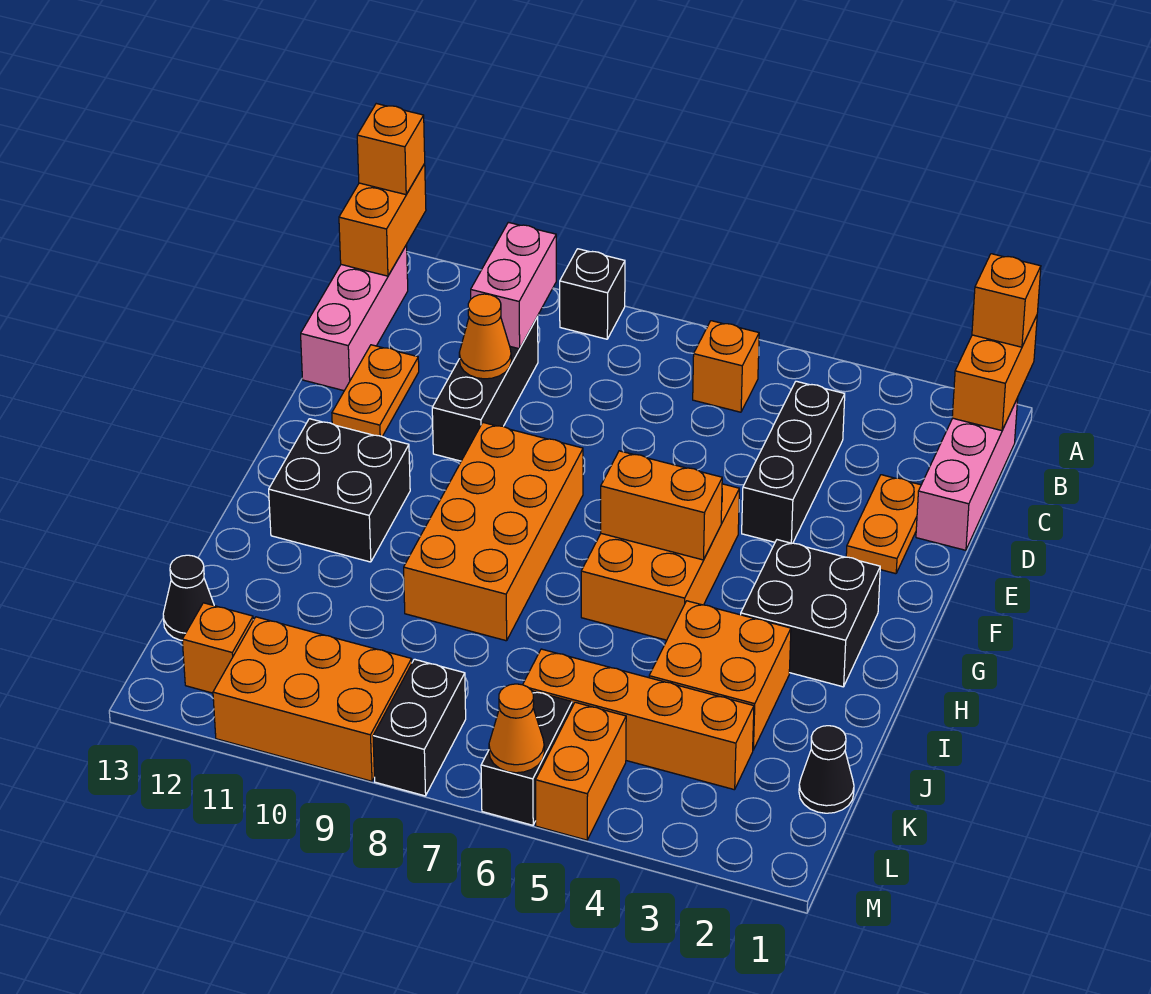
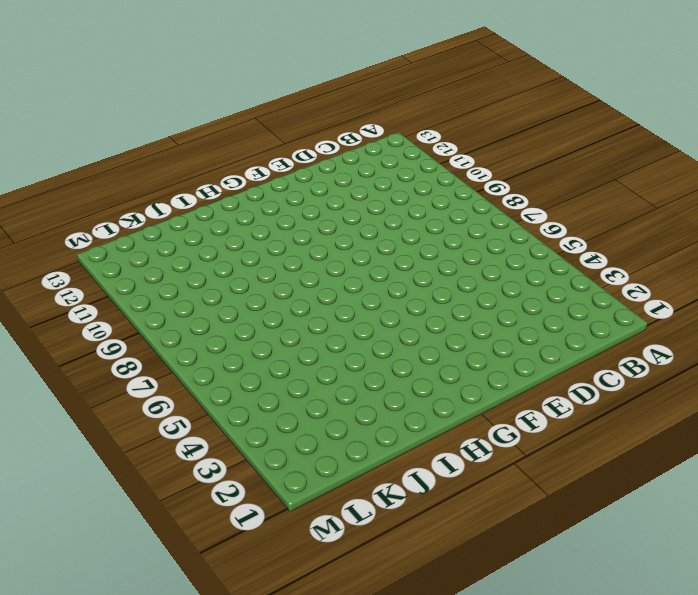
none -> black brick A9 level 1
none -> pink brick B1:D1 level 1
none -> orange brick B6 level 1

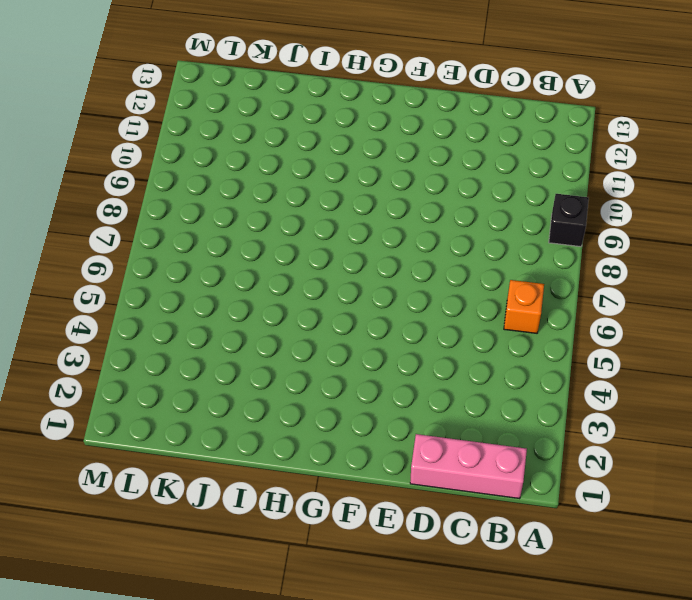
none -> pink brick B13:D13 level 1
none -> black brick C4:E4 level 1
none -> black brick C10:E10 level 1

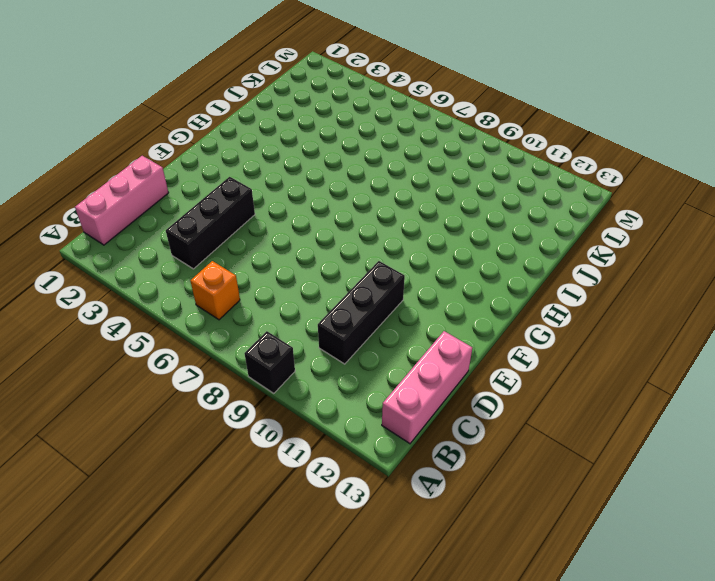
none -> orange plate D2:E2 level 1
none -> orange plate D12:E12 level 1
none -> orange brick F5:H6 level 1

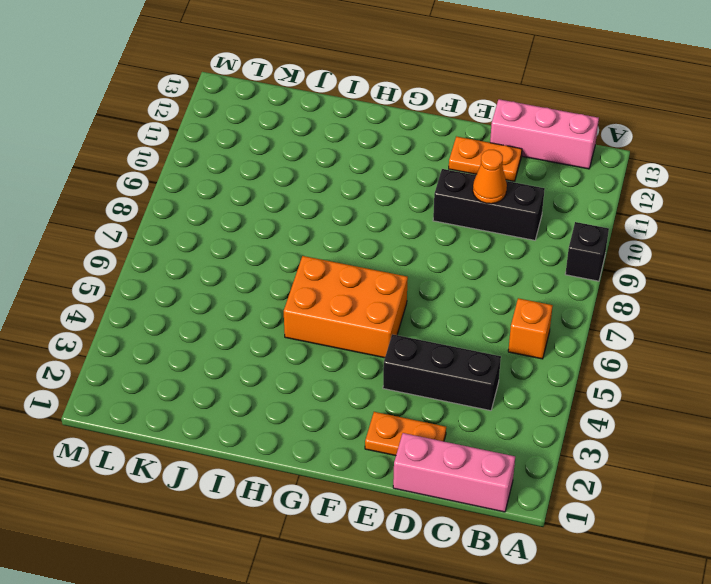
none -> orange brick F8:I9 level 1
none -> black brick G2:H3 level 1
none -> black brick G11:H12 level 1

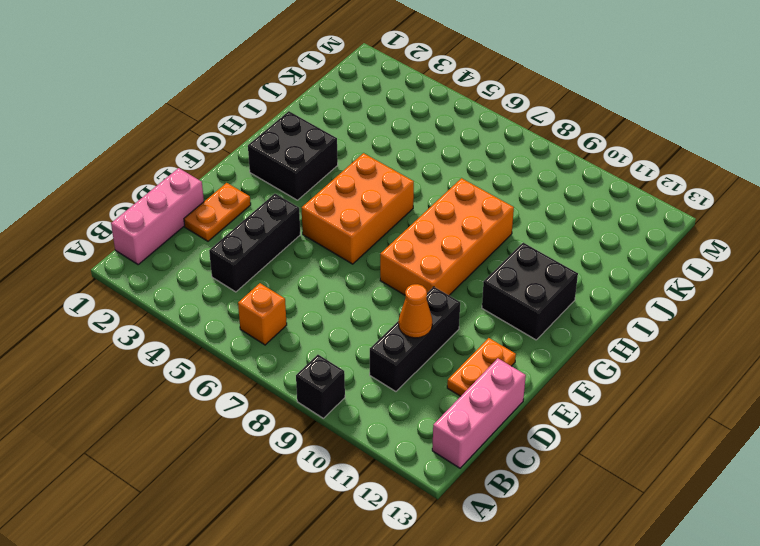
none -> orange brick I3:J4 level 1
none -> black cone K1 level 1
none -> orange brick K3:K6 level 1

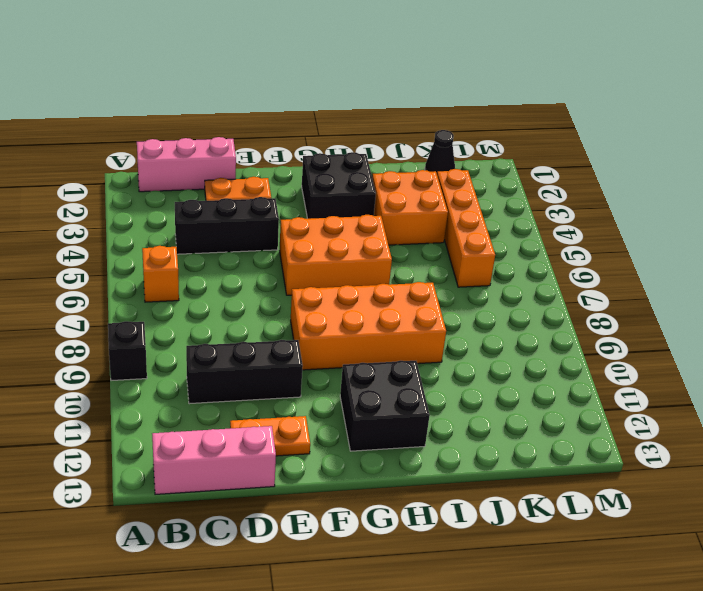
none -> black cone K13 level 1
none -> orange brick L5:M5 level 1
none -> black brick L6:M6 level 1

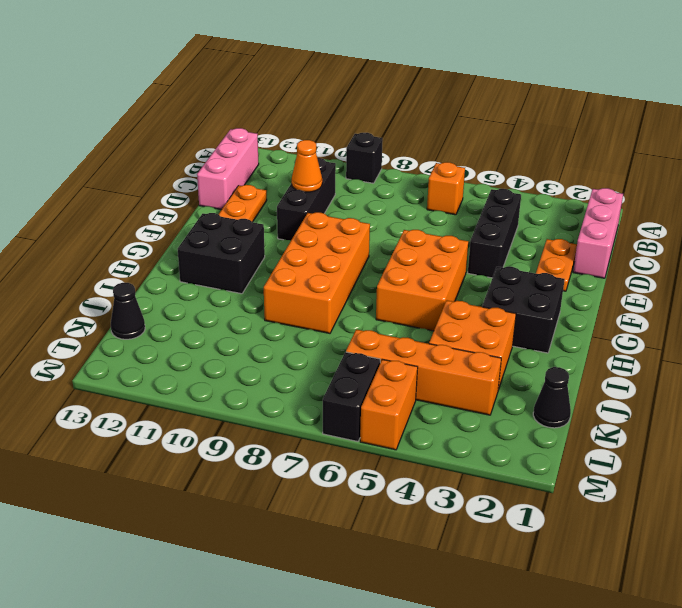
none -> black brick L8:M8 level 1
none -> orange brick L9:M11 level 1
none -> orange brick L12 level 1

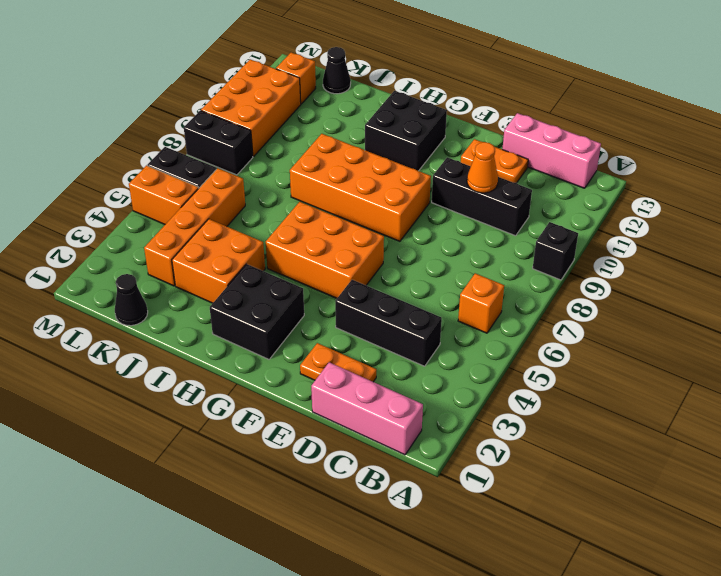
none -> orange brick A1:B1 level 2
none -> orange brick A13:B13 level 2
none -> pink brick B10:C10 level 2

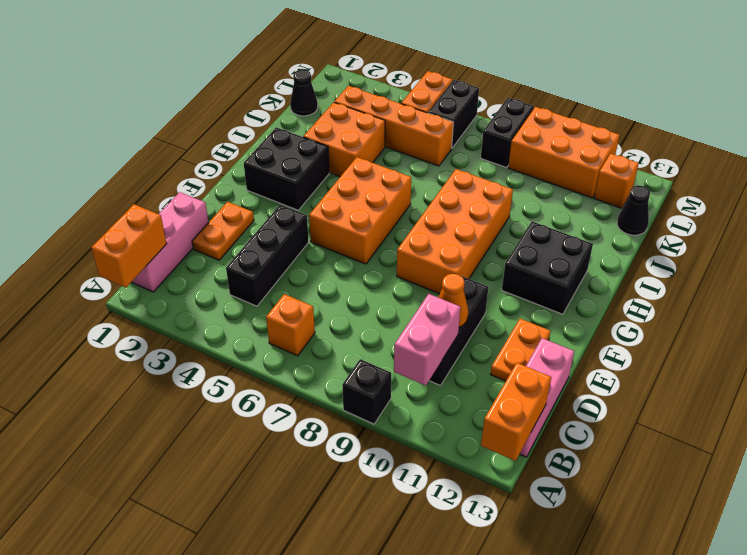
none -> orange brick G5:G6 level 2
none -> orange cone M6 level 2
none -> orange brick A1 level 3

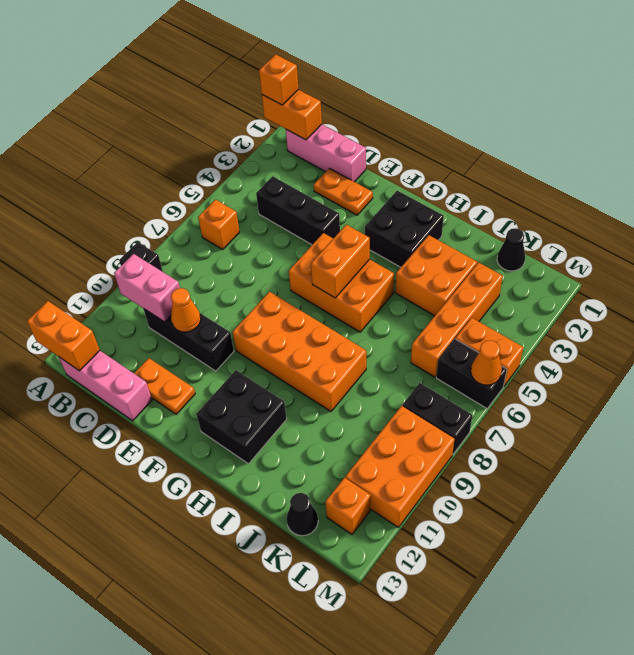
none -> orange brick A13 level 3

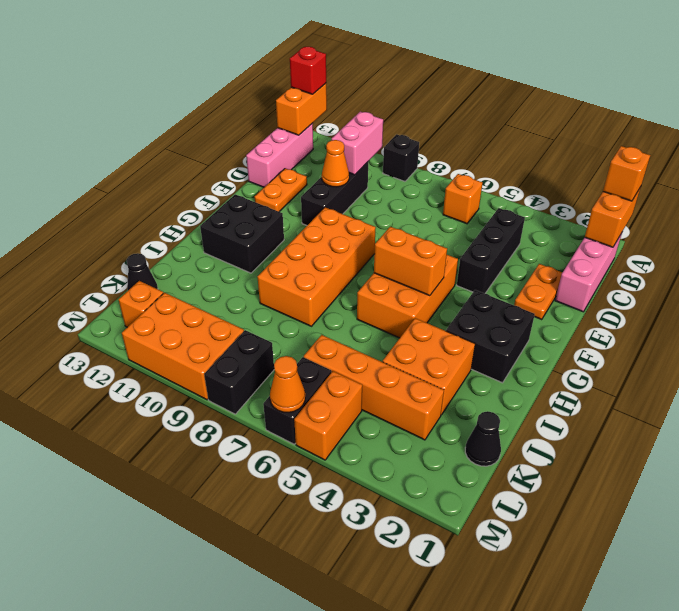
red brick A13 level 3 -> orange brick A13 level 3

